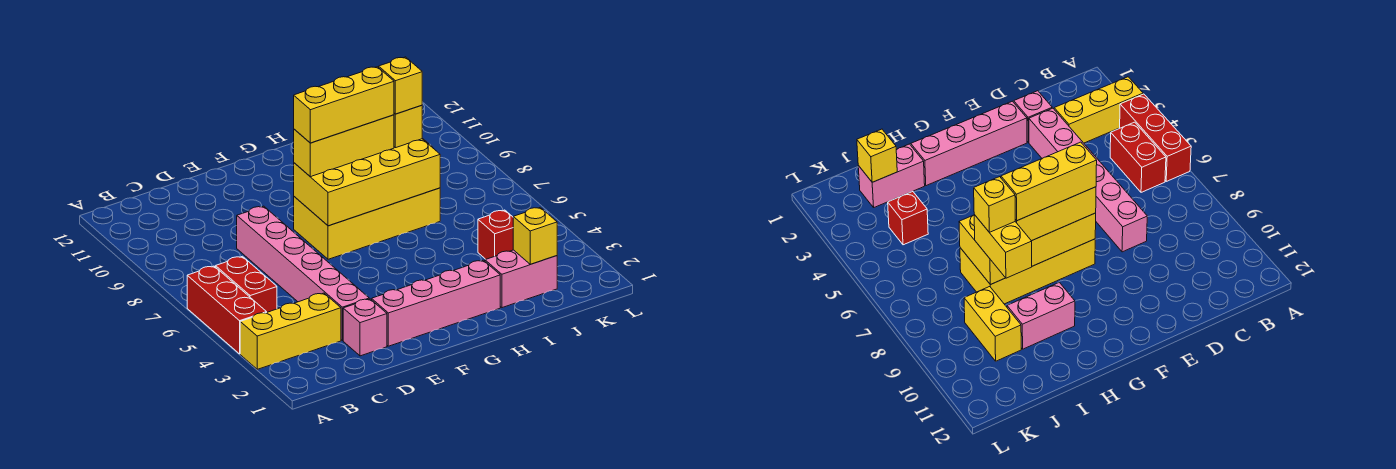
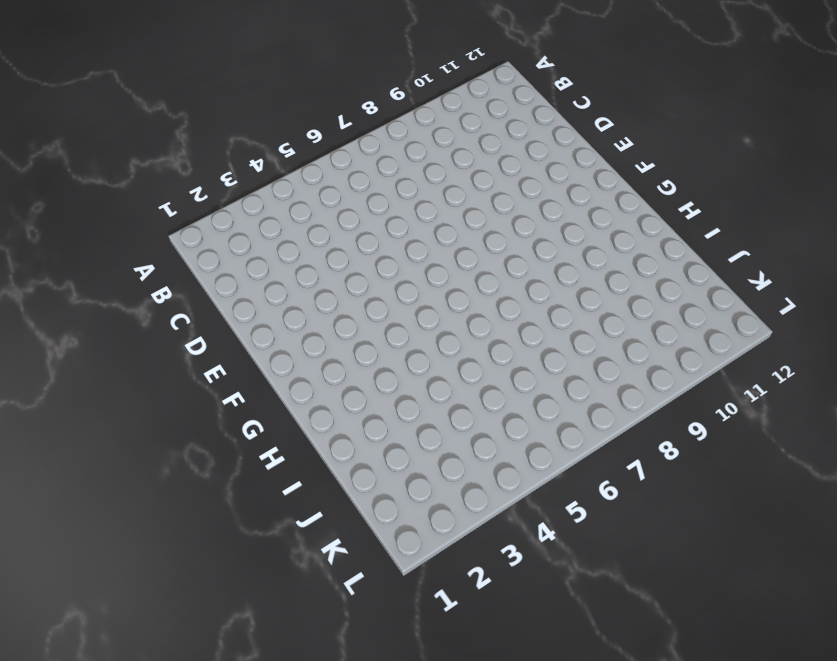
none -> yellow brick A3:C3 level 1
none -> red brick A4:A6 level 1
none -> red brick B5:B6 level 1

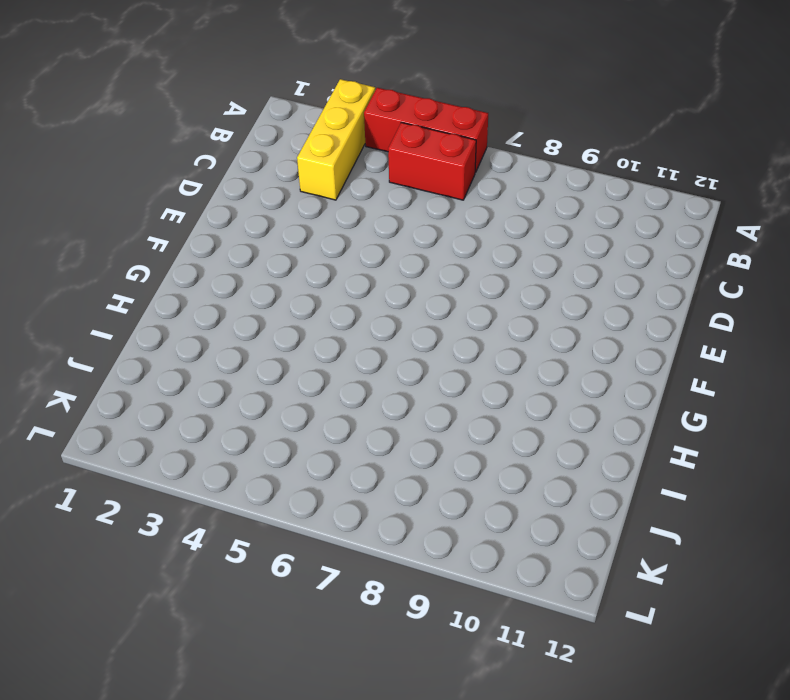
none -> pink brick D2 level 1
none -> pink brick D3:D8 level 1
none -> pink brick E2:H2 level 1

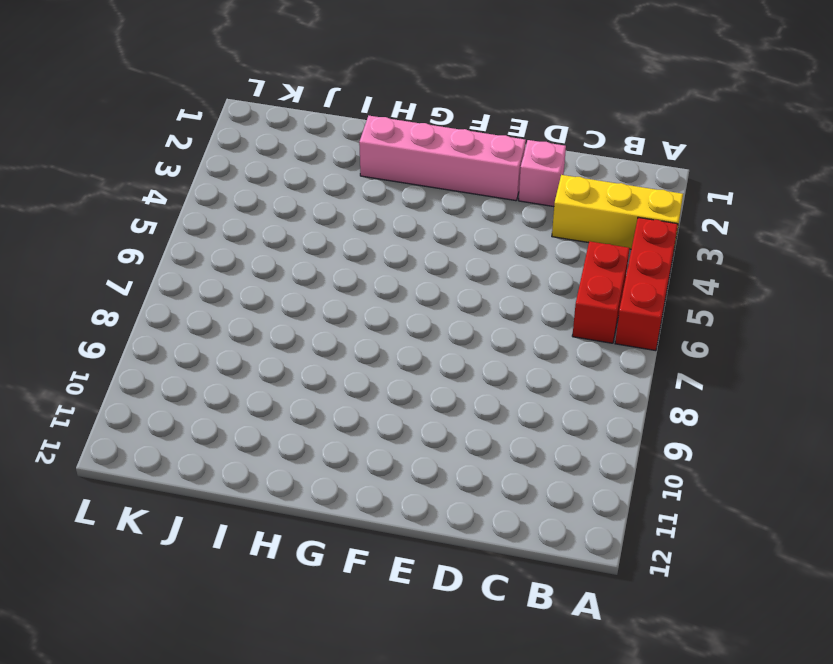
none -> pink brick D3:D8 level 1
none -> yellow brick F7:I8 level 1
none -> pink brick H10:I10 level 1

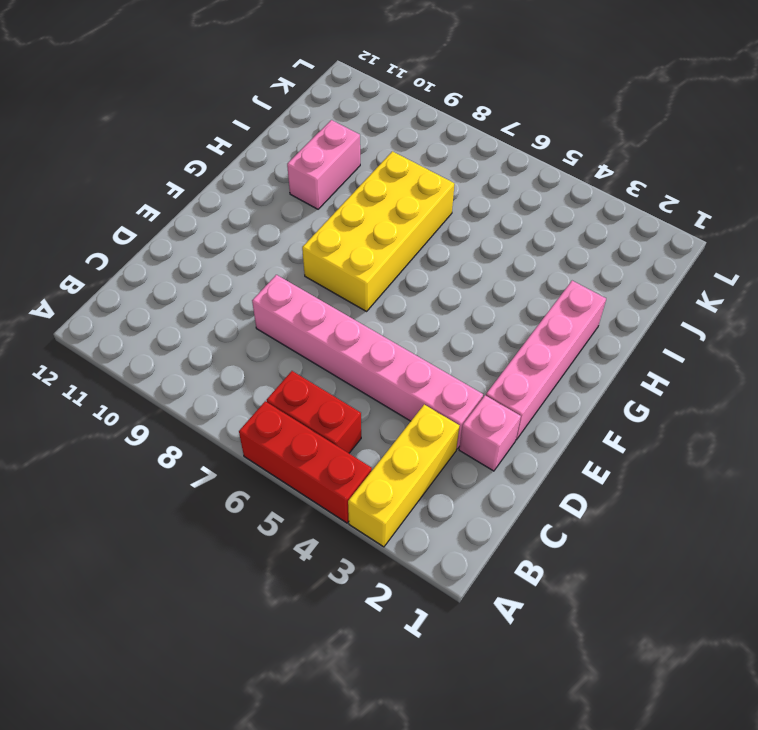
none -> pink brick I2:J2 level 1
none -> red brick J4 level 1
none -> yellow brick J9:J10 level 1

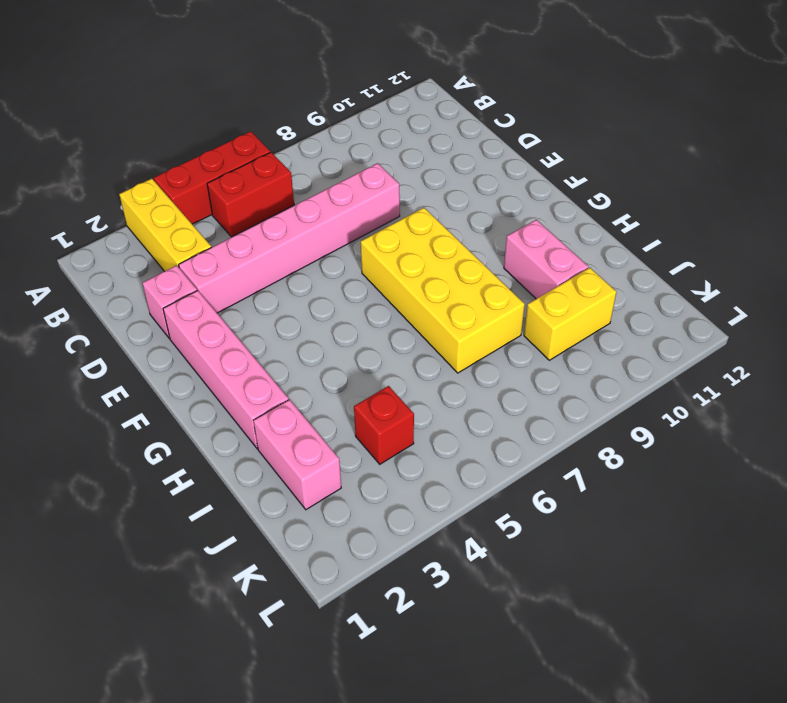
none -> yellow brick F7:I8 level 2
none -> yellow brick J2 level 2
none -> yellow brick F8:H8 level 3

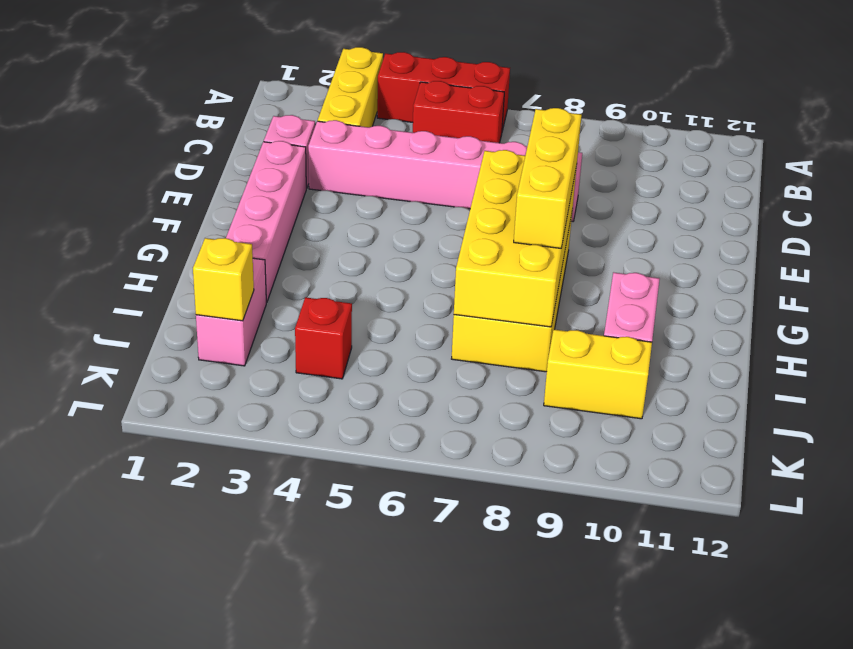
none -> yellow brick I8:I9 level 3
none -> yellow brick F8:H8 level 4
none -> yellow brick I8 level 4

